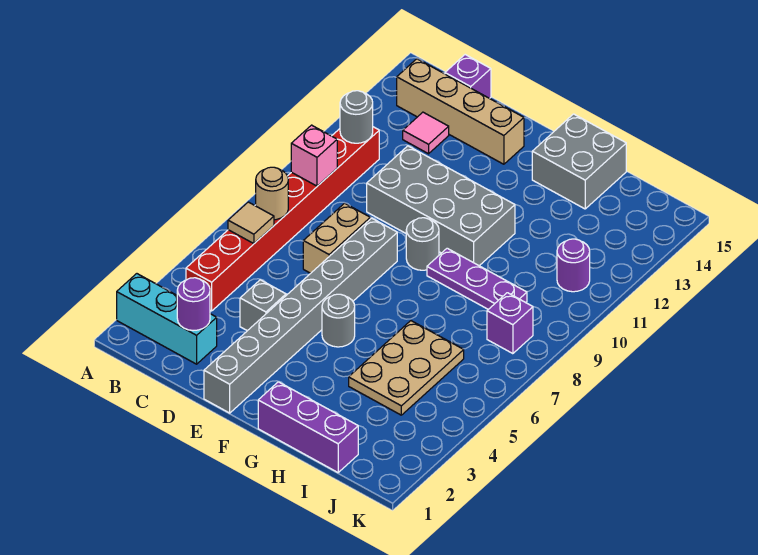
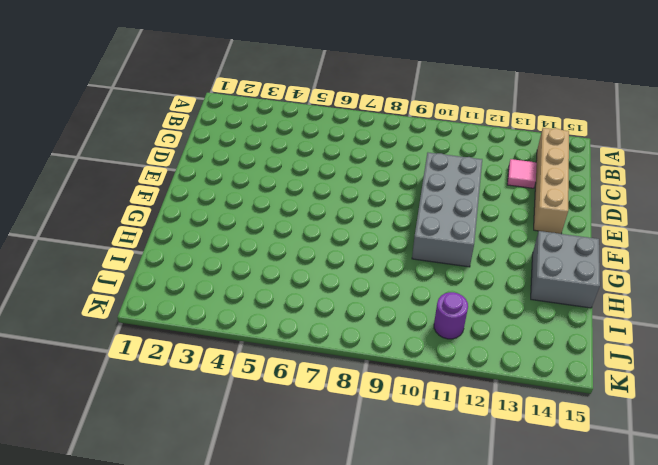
none -> cyan brick A2:C2 level 1
none -> red brick B4:B11 level 1
none -> purple brick C15 level 1

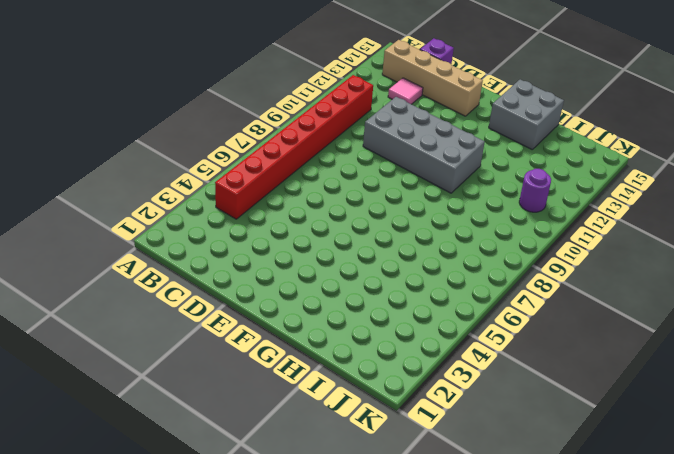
none -> cyan brick A2:C2 level 1
none -> grey brick D4 level 1
none -> tan brick D7:D8 level 1

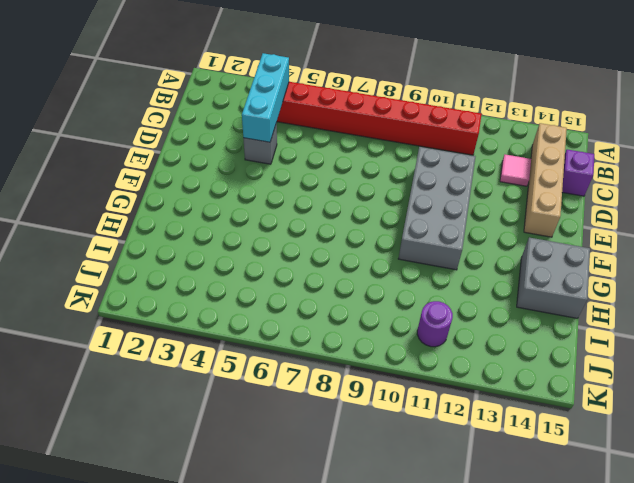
cyan brick B4:D4 level 2 -> cyan brick A2:C2 level 1
none -> tan brick D7:D8 level 1
none -> grey brick E1:E8 level 1
none -> grey round brick F5 level 1

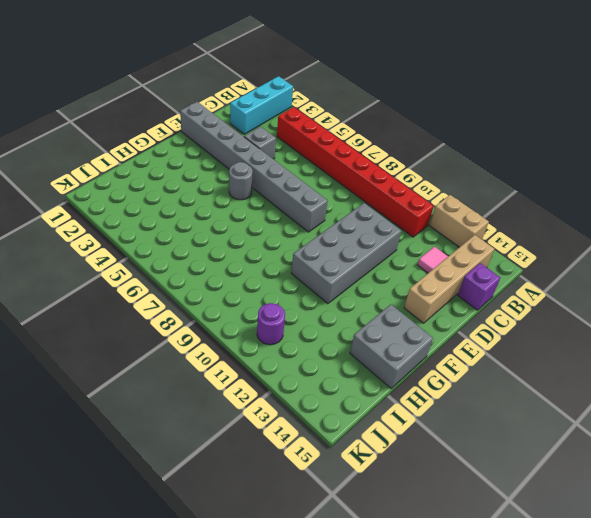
tan brick A12:A13 level 1 -> tan brick D7:D8 level 1
none -> grey round brick F9 level 1
none -> purple brick G1:I1 level 1
none -> purple plate G9:I9 level 1

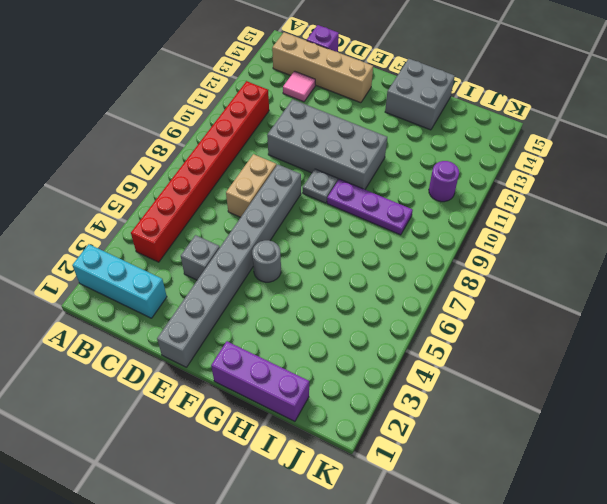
grey plate F9 level 1 -> grey round brick F9 level 1
none -> tan plate H4:I6 level 1
none -> purple brick J8 level 1
none -> tan tile B6 level 2

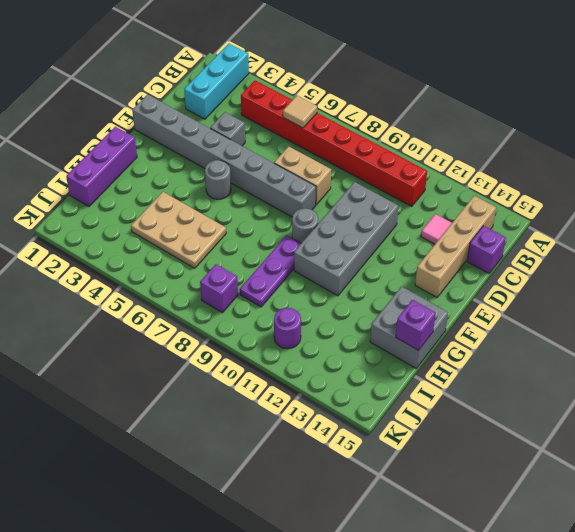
purple brick H15 level 2 -> none
none -> tan round brick B7 level 2
none -> pink brick B9 level 2
none -> grey round brick B11 level 2

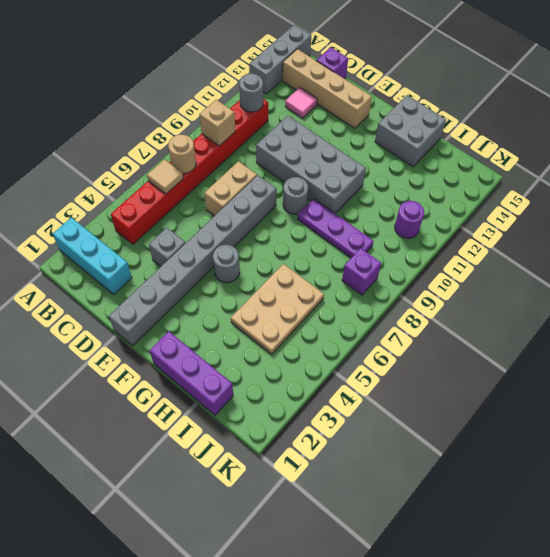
grey brick A13:A15 level 1 -> none
tan brick B9 level 2 -> pink brick B9 level 2
none -> purple round brick C2 level 2

